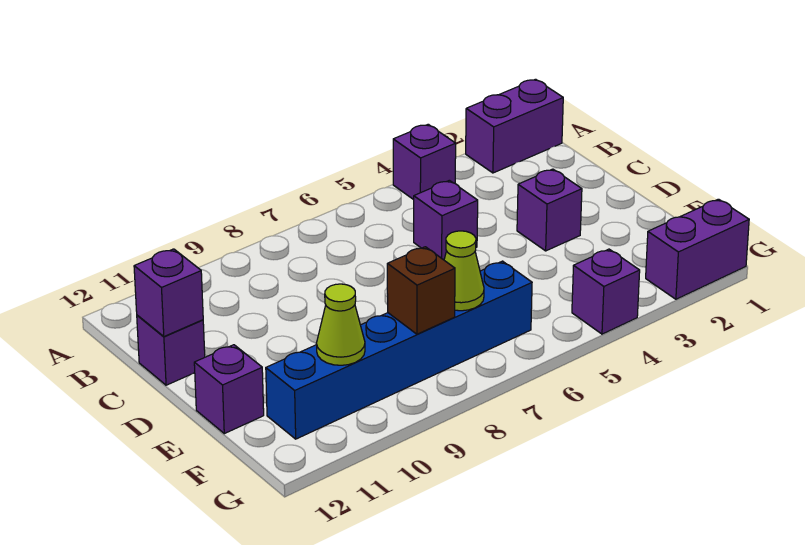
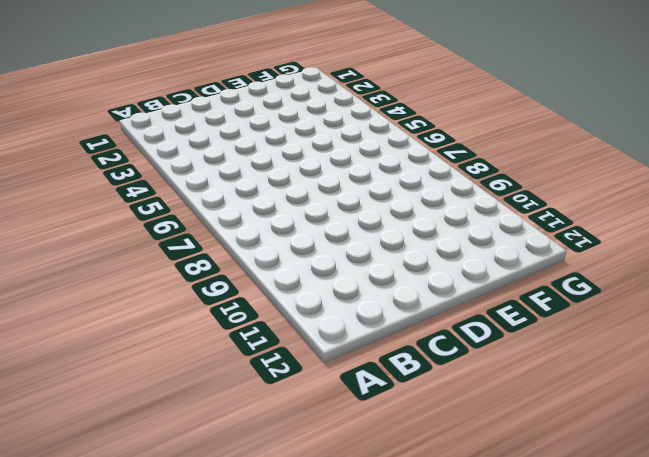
none -> purple brick A1:A2 level 1
none -> purple brick A4 level 1
none -> purple brick C5 level 1

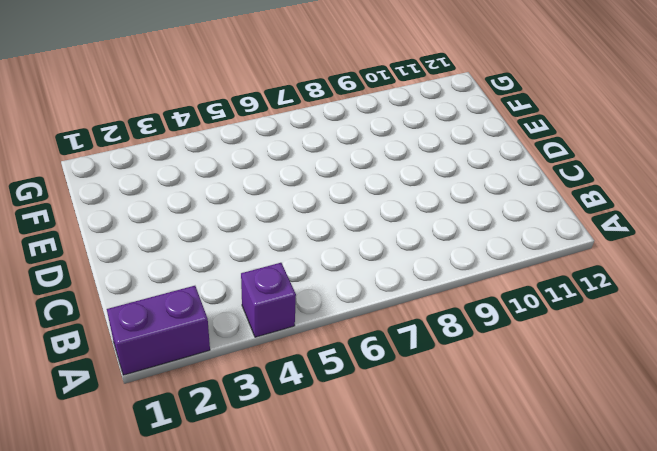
none -> purple brick C5 level 1
none -> purple brick C12 level 1
none -> purple brick D3 level 1

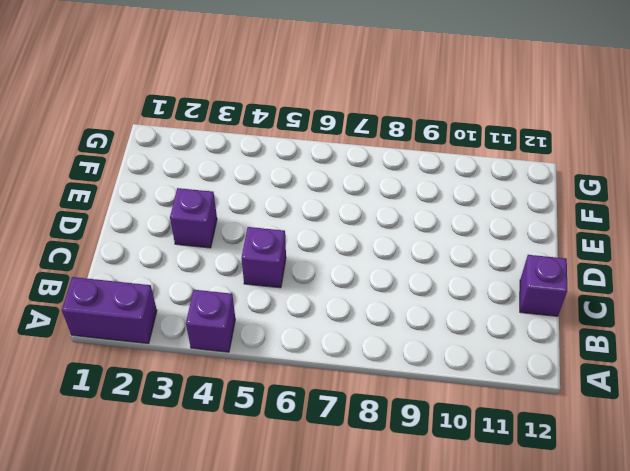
none -> purple brick E12 level 1
none -> blue brick F6:F11 level 1
none -> purple brick G1:G2 level 1

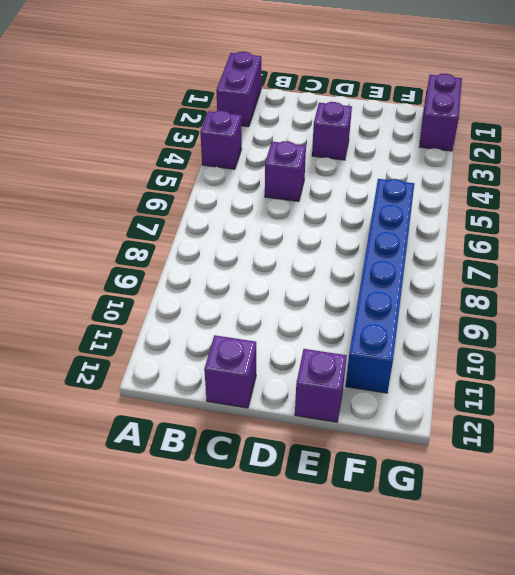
none -> purple brick G4 level 1
none -> purple brick C12 level 2
none -> lime cone F7 level 2

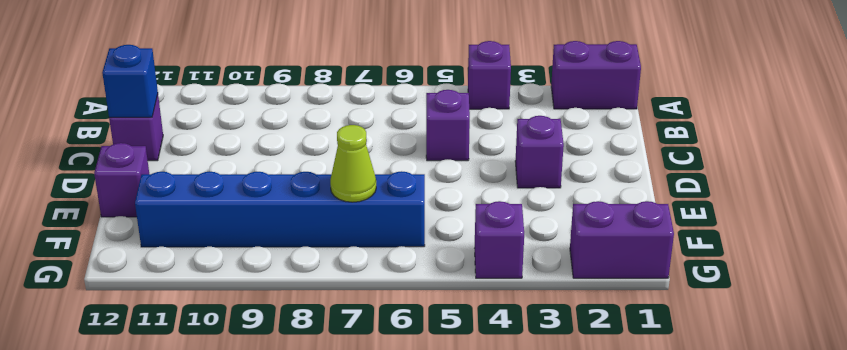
blue brick C12 level 2 -> purple brick C12 level 2
none -> brown brick F8 level 2
none -> lime cone F10 level 2

